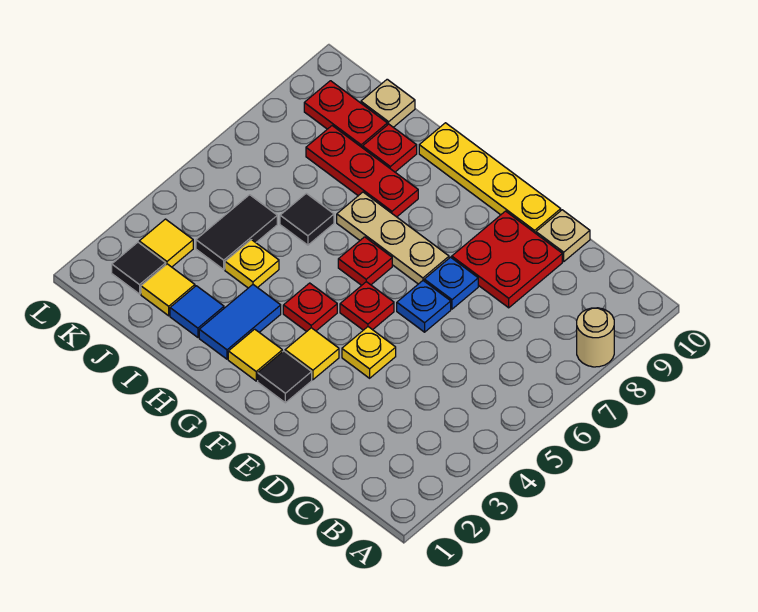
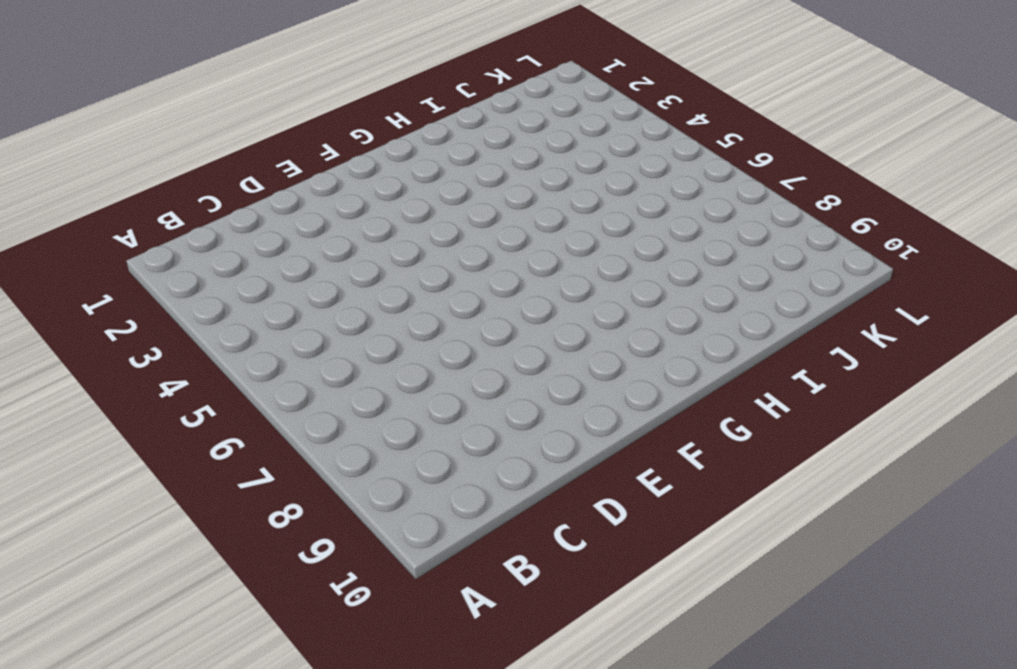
none -> tan round brick A8 level 1
none -> red plate D8:E9 level 1
none -> tan plate D10 level 1

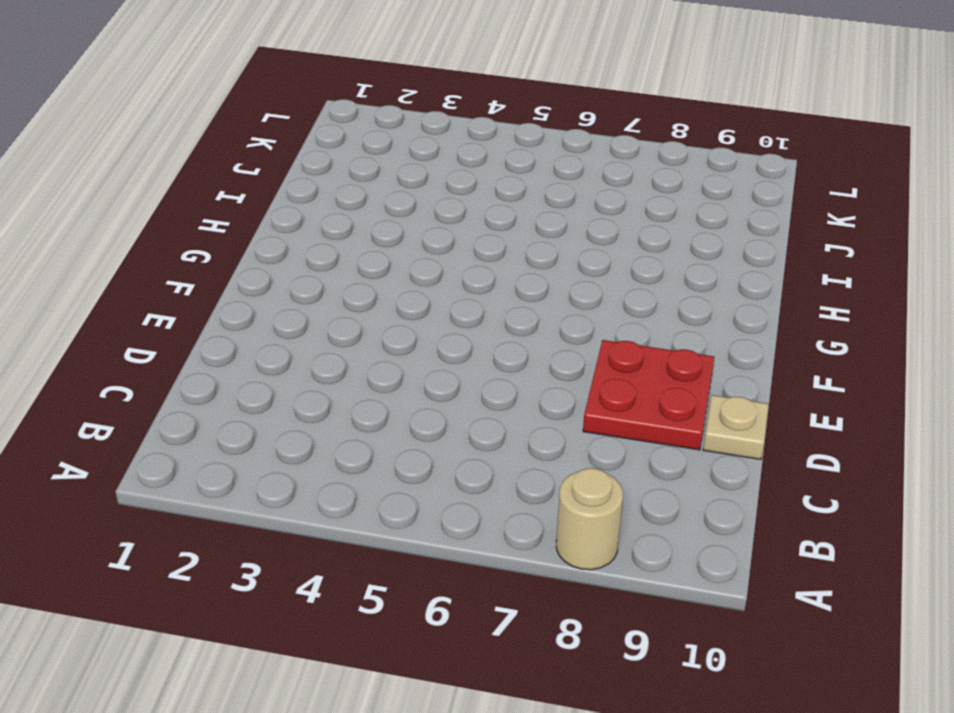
none -> yellow plate E4 level 1
none -> blue plate E6 level 1
none -> blue plate E7 level 1

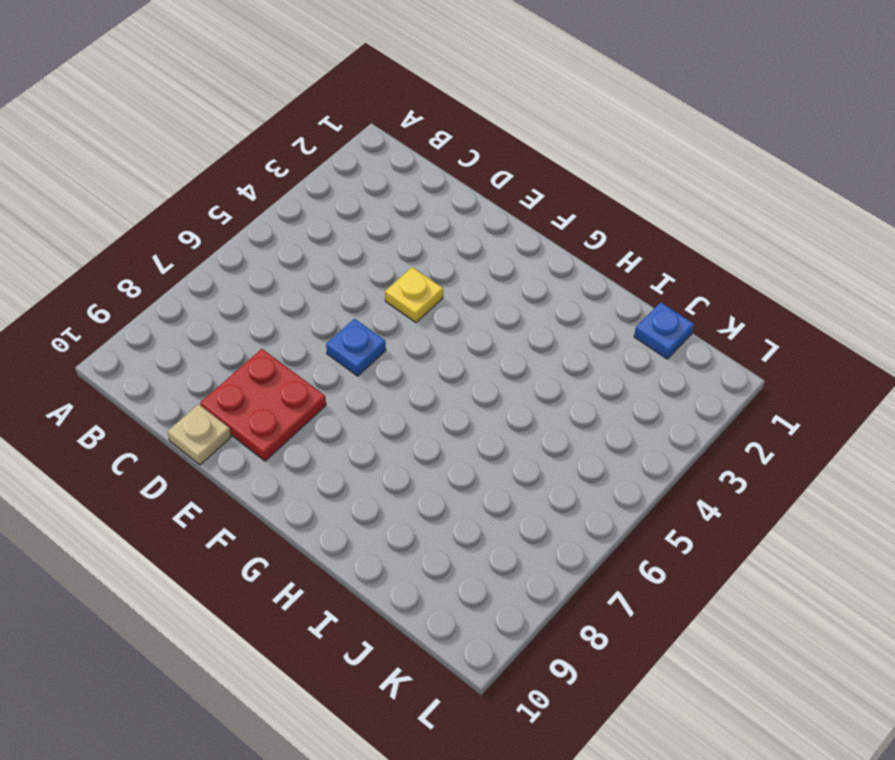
blue plate J1 level 1 -> blue plate E7 level 1
none -> tan round brick A8 level 1
none -> yellow plate E10:H10 level 1
none -> black tile F2 level 1

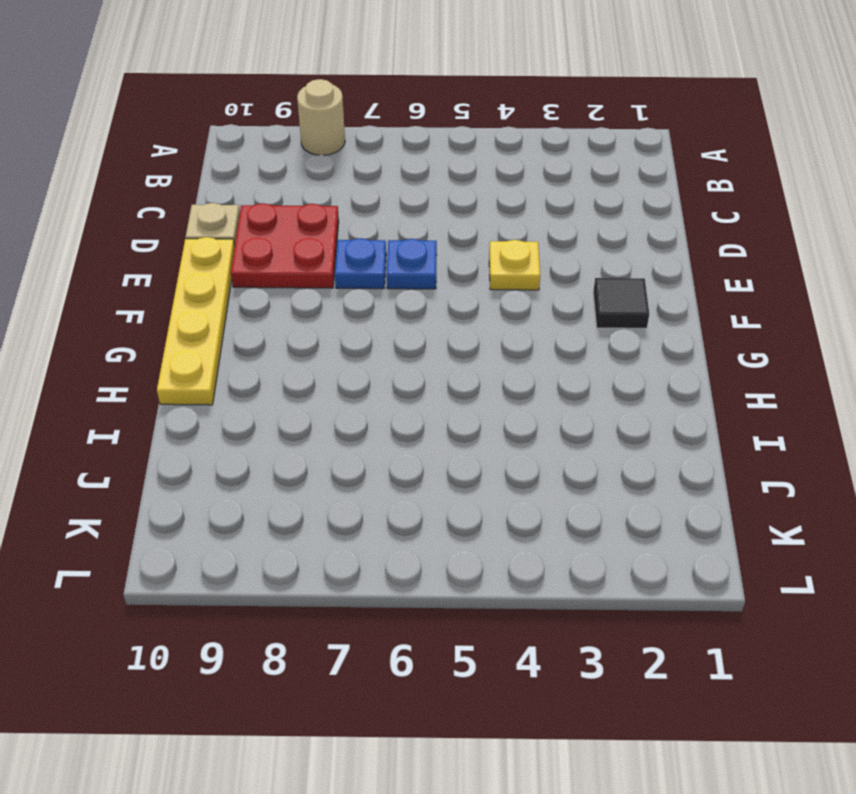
none -> yellow tile F3 level 1
none -> red plate F5 level 1
none -> tan plate F7:H7 level 1

